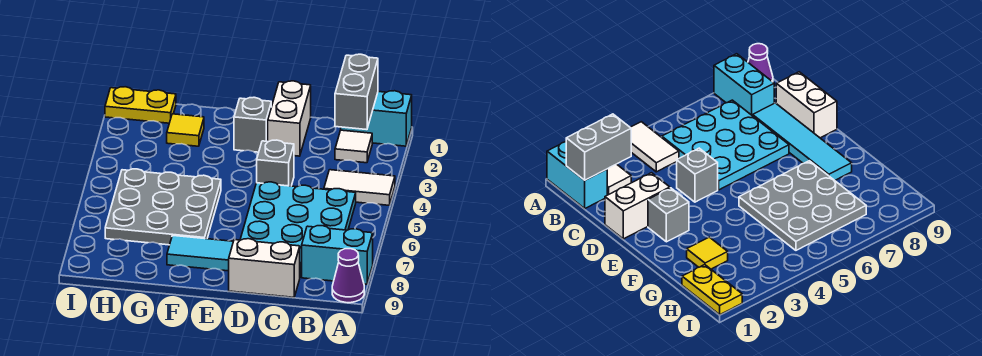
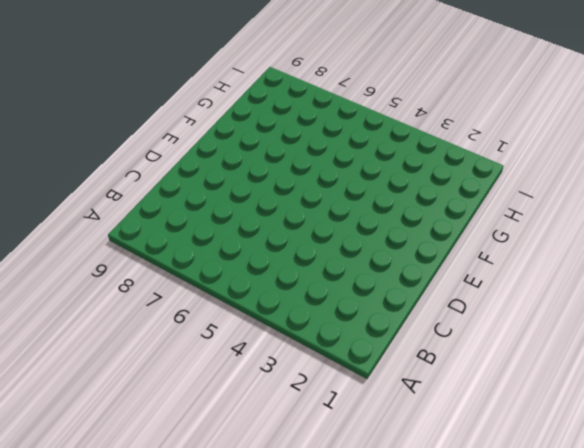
none -> cyan brick A1:B1 level 1
none -> white tile A4:B4 level 1
none -> cyan brick A8:B8 level 1

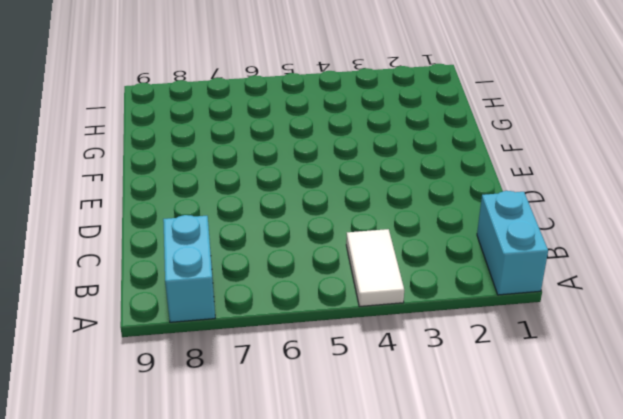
none -> purple cone A9 level 1
none -> white tile B2 level 1
none -> cyan plate B5:D7 level 1

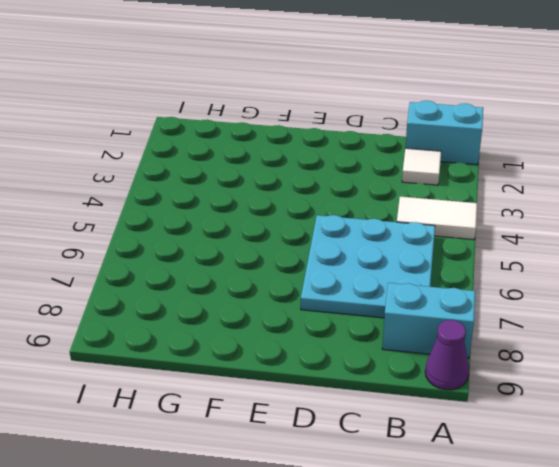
none -> cyan tile C8:F8 level 1
none -> white brick C9:D9 level 1
none -> white brick D1:D2 level 1

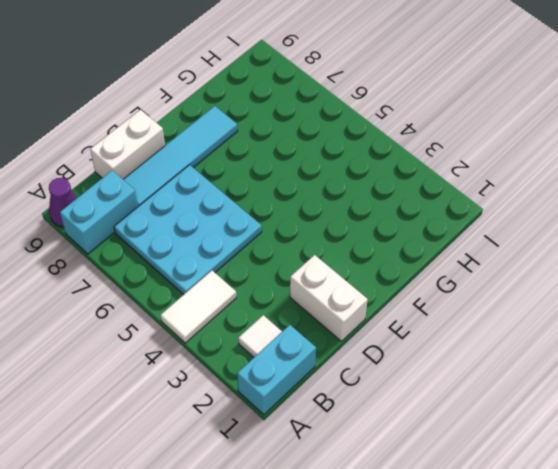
none -> grey brick D4 level 1
none -> grey brick E2 level 1
none -> grey plate F5:H7 level 1

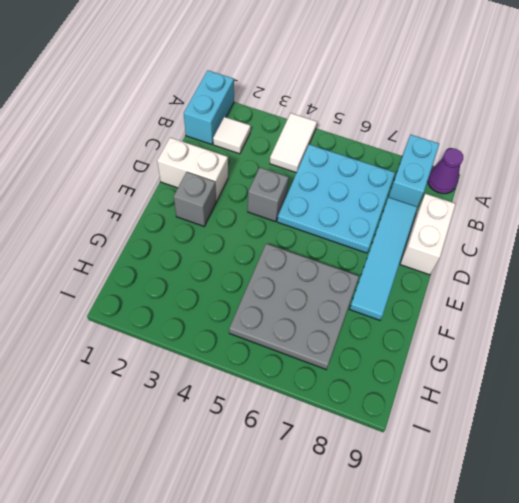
none -> yellow tile G2 level 1
none -> yellow plate H1:I1 level 1
none -> grey brick B1:B2 level 2

